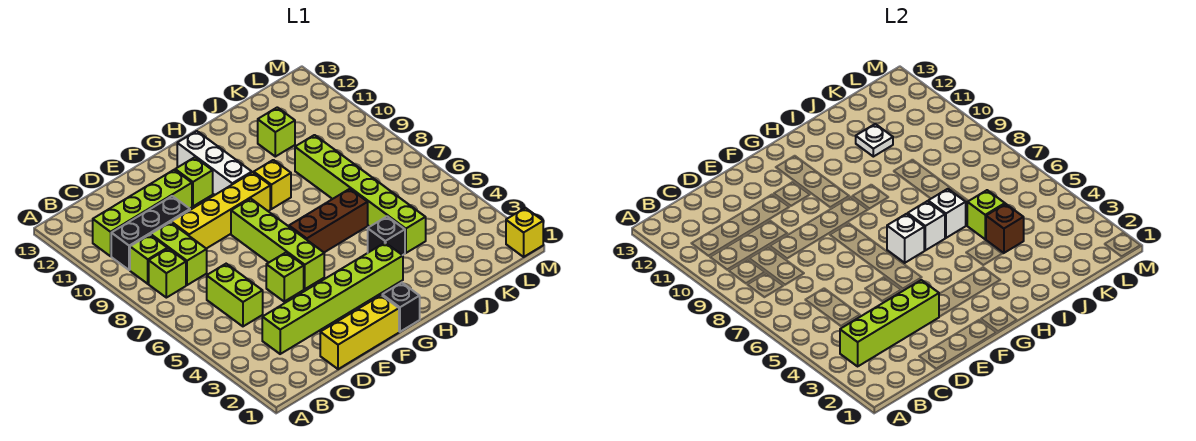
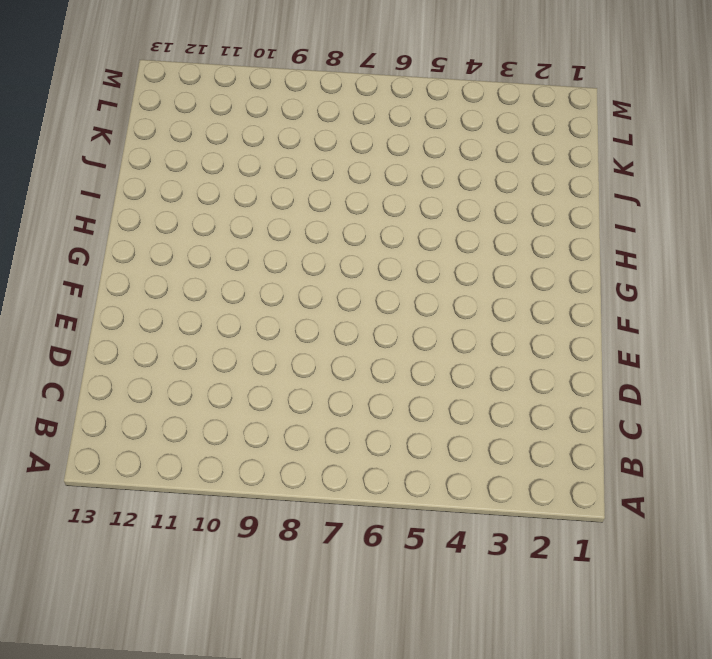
none -> lime brick B8 level 1
none -> lime brick B9 level 1
none -> black brick B10:D10 level 1

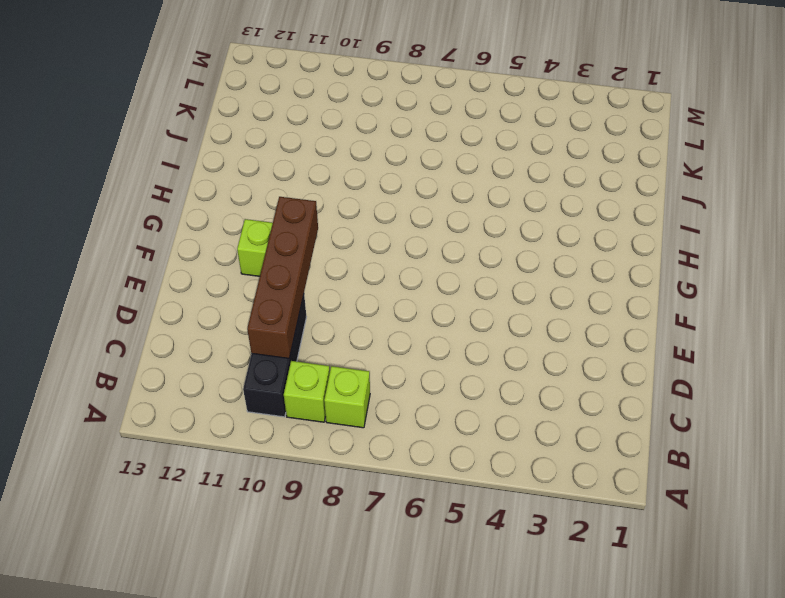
brown brick C10:F10 level 2 -> none
none -> lime brick B11:E11 level 1
none -> lime brick C3:H3 level 1
none -> lime brick C5:C6 level 1

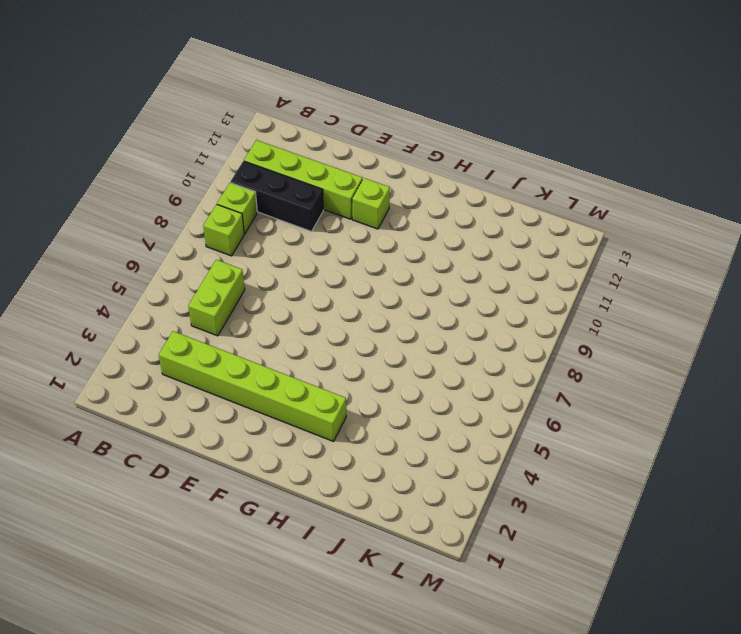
none -> lime brick C8:C9 level 1
none -> yellow brick D1:F1 level 1
none -> yellow brick D9:G9 level 1

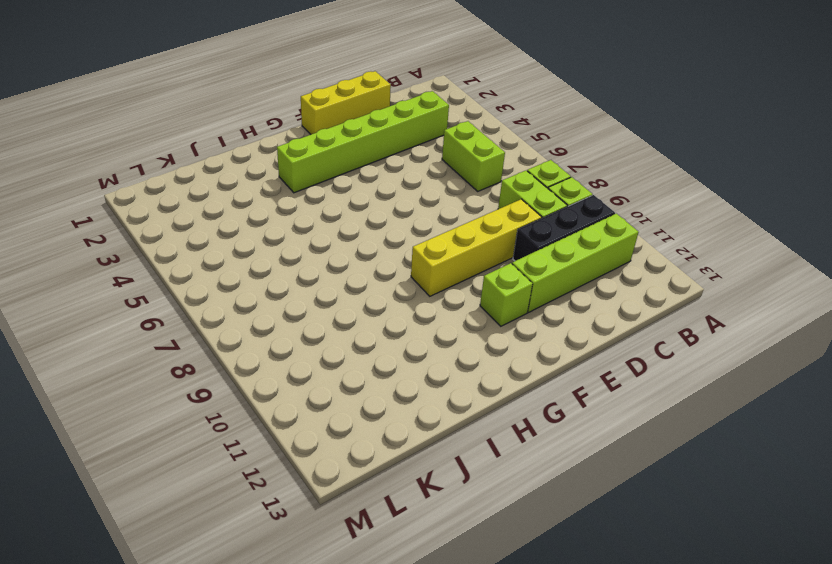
none -> lime brick E5 level 1
none -> lime brick F5:F8 level 1
none -> black brick G1 level 1

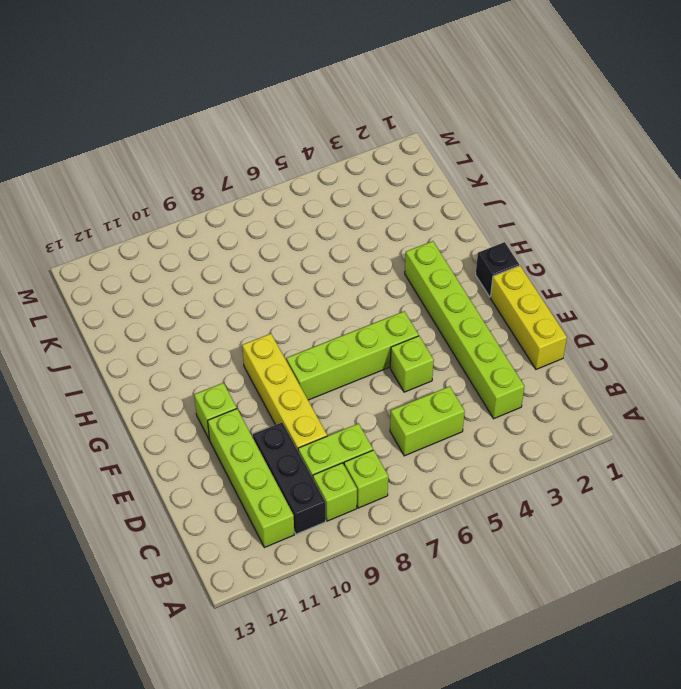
none -> brown brick G6:I6 level 1
none -> white brick G10:G12 level 1
none -> yellow brick H9 level 1

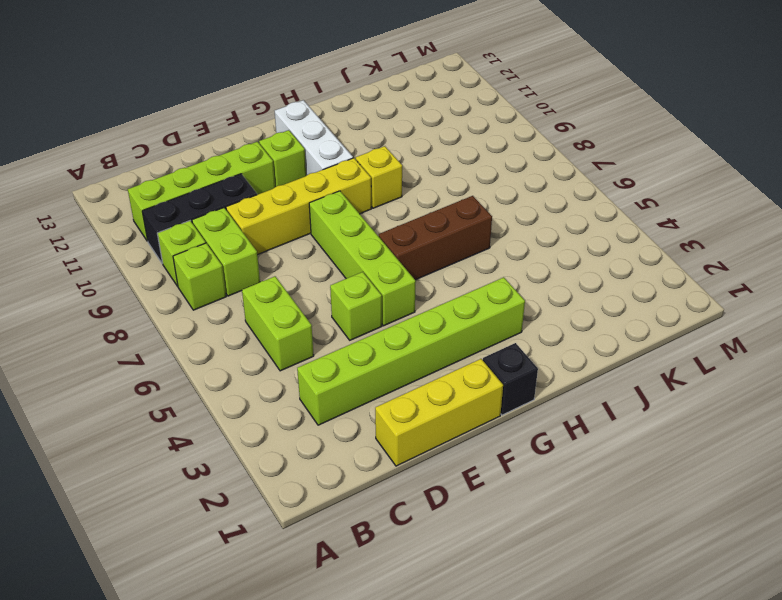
none -> black brick I4 level 1
none -> lime brick J4:J9 level 1
none -> lime brick J11 level 1

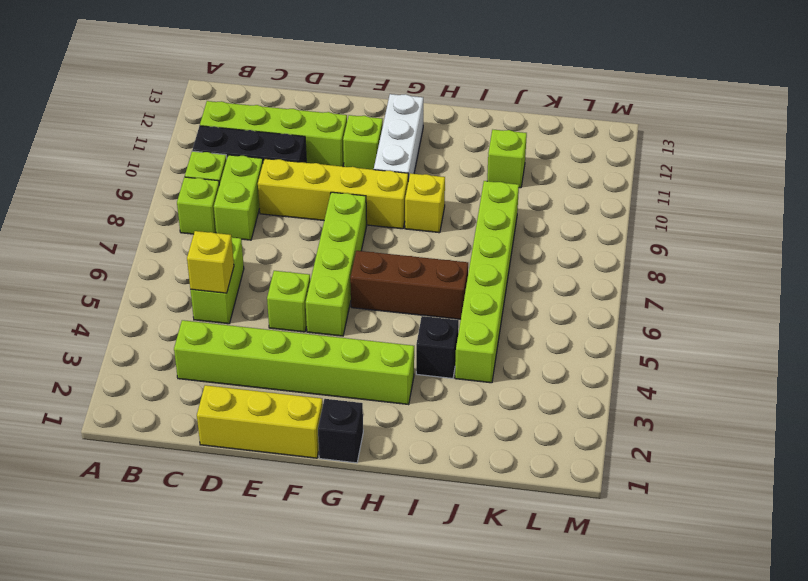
yellow brick C5 level 2 -> yellow brick M1 level 1
none -> lime brick B3:E3 level 2
none -> white brick G6 level 2
none -> white brick H6 level 2

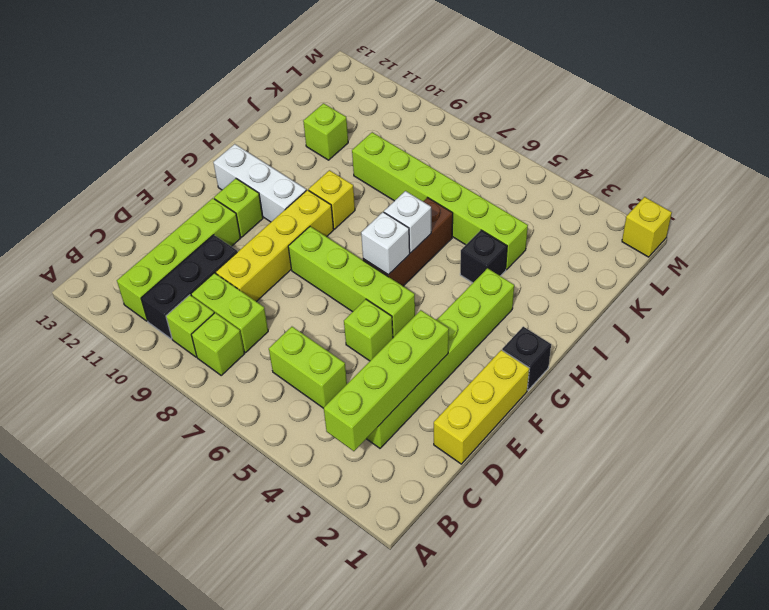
none -> white brick I6 level 2
none -> brown brick J4 level 2
none -> lime brick J5 level 2

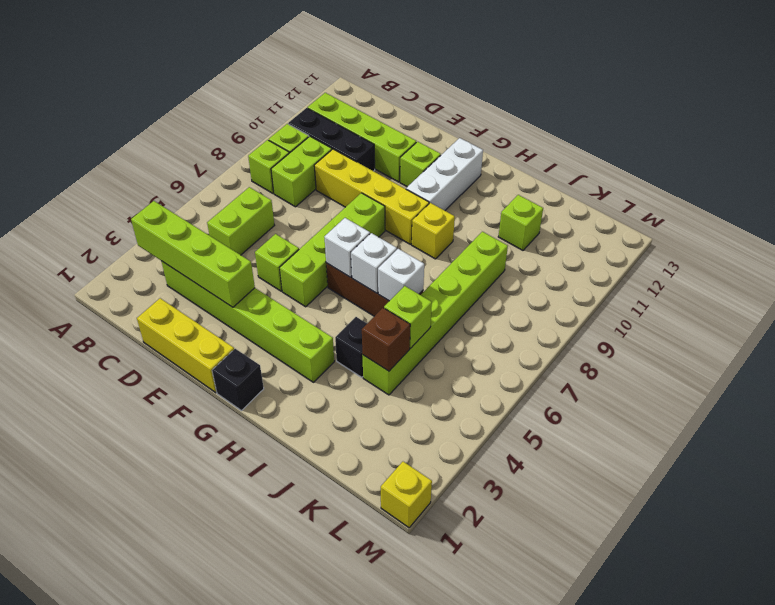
none -> white plate J11 level 2

